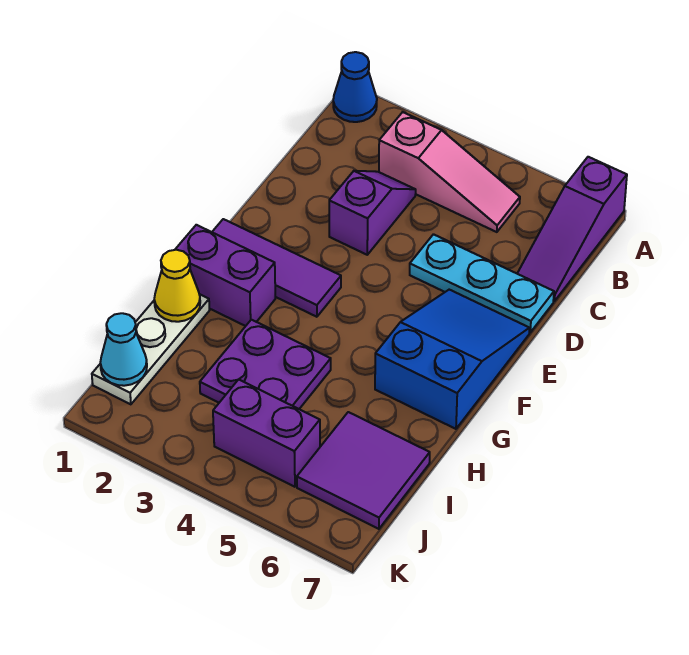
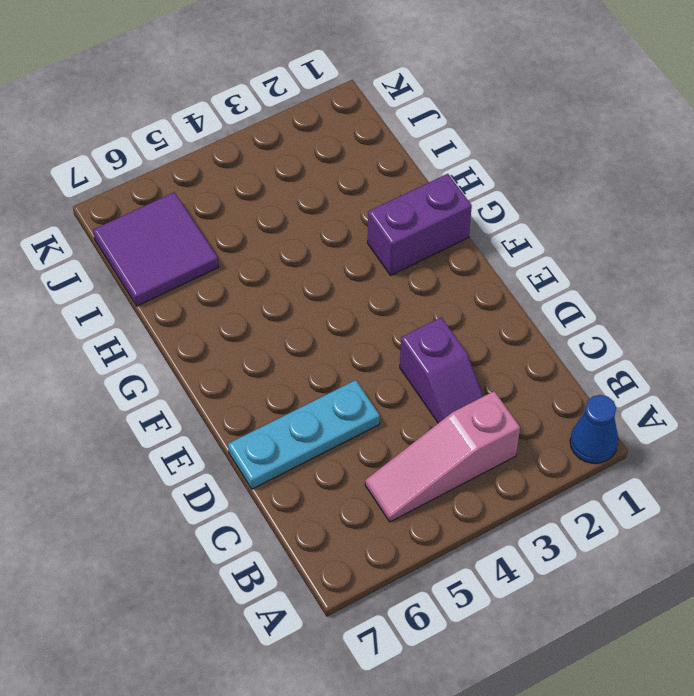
none -> purple slope A7:C7 level 1 top A
none -> blue slope E6:G7 level 1 top G
none -> purple tile F1:F3 level 1

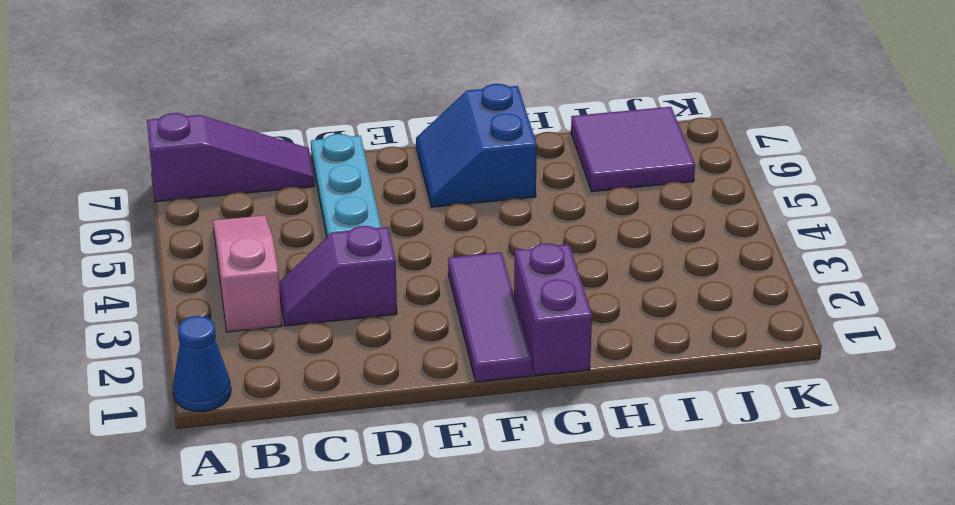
blue slope F6:G7 level 1 top G -> blue slope E6:G7 level 1 top G
none -> white plate H1:J1 level 1
none -> purple plate H3:I4 level 1
none -> purple brick J4:J5 level 1

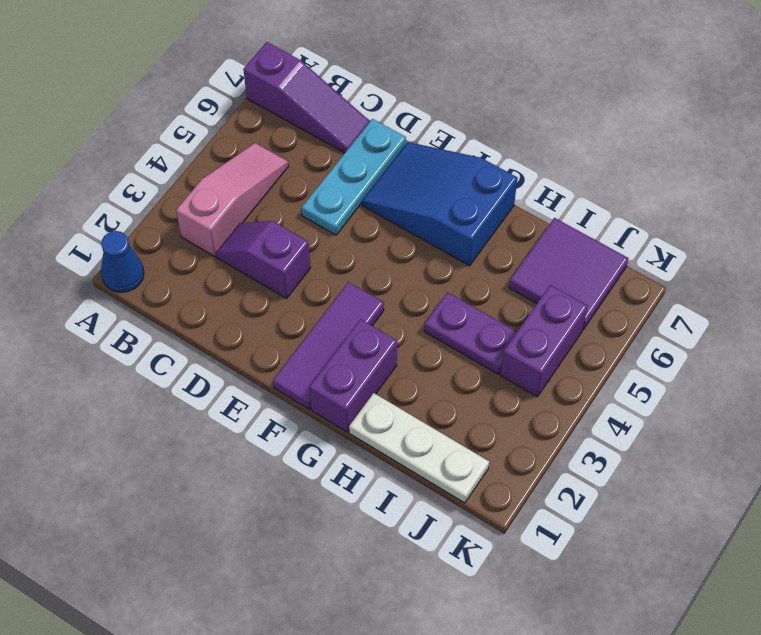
purple plate H4:I4 level 1 -> purple plate H3:I4 level 1
none -> yellow cone H1 level 2
none -> cyan cone J1 level 2

